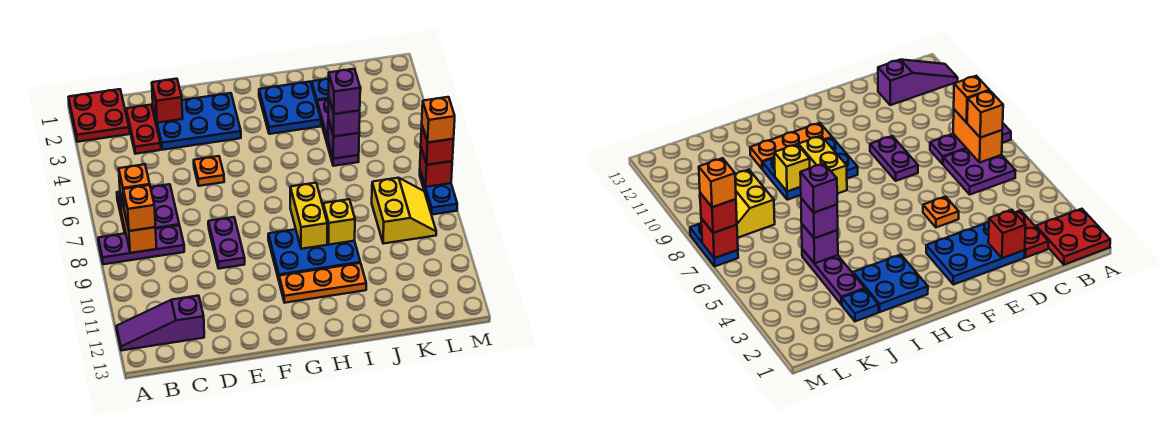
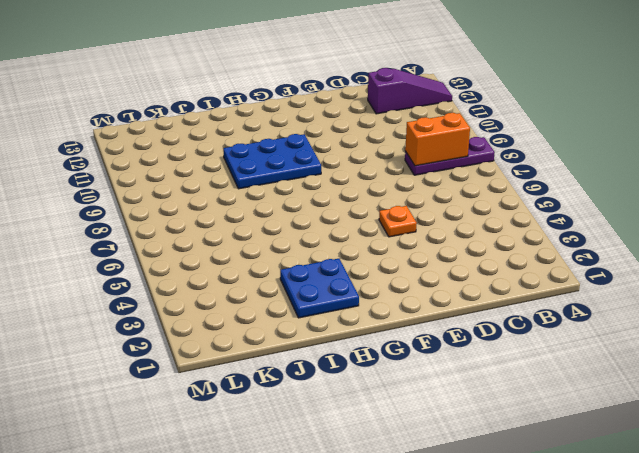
orange brick B8:C8 level 2 -> orange brick B7:B8 level 2
none -> red plate A1:B2 level 1
none -> purple plate B6:C7 level 1
none -> red plate C2:C3 level 1

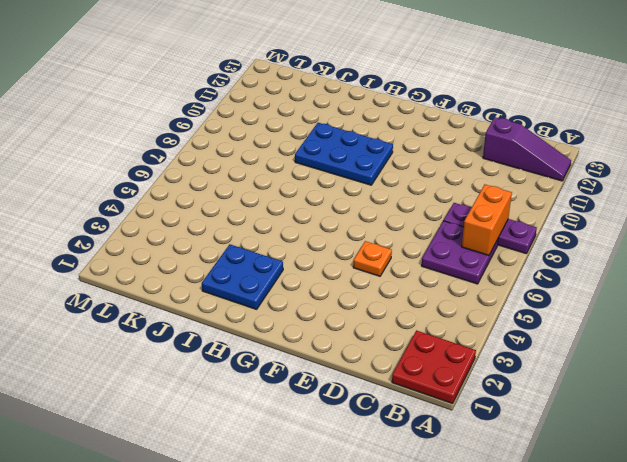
none -> red plate C2:C3 level 1
none -> blue plate D2:F3 level 1
none -> purple plate E8:E9 level 1

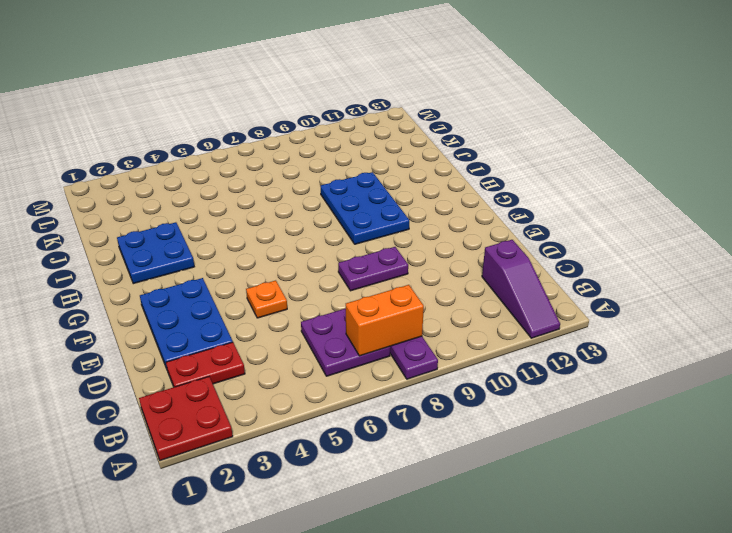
none -> orange plate G11:I11 level 1
none -> blue plate J2 level 1
none -> purple plate J3:J5 level 1

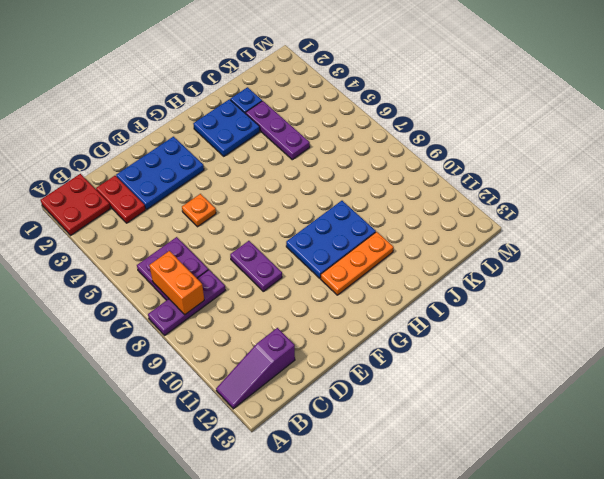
none -> yellow slope K8:L9 level 1 top K
none -> blue plate M7:M8 level 1
none -> red brick D2 level 2

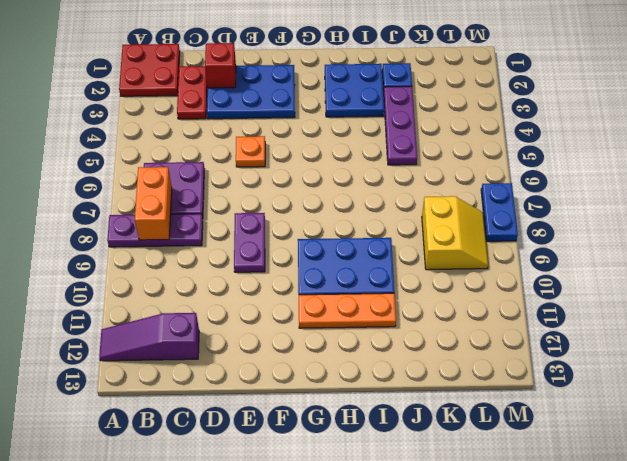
none -> yellow brick H8:H9 level 2
none -> yellow brick I9 level 2
none -> purple brick J5 level 2

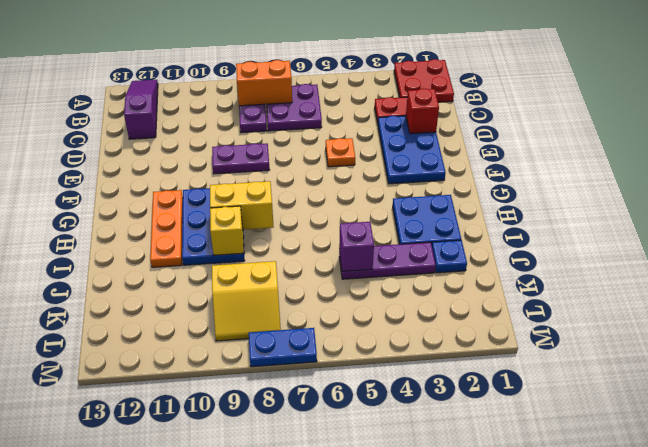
none -> red brick M7 level 2
none -> orange brick B7 level 3
none -> orange brick B8 level 3

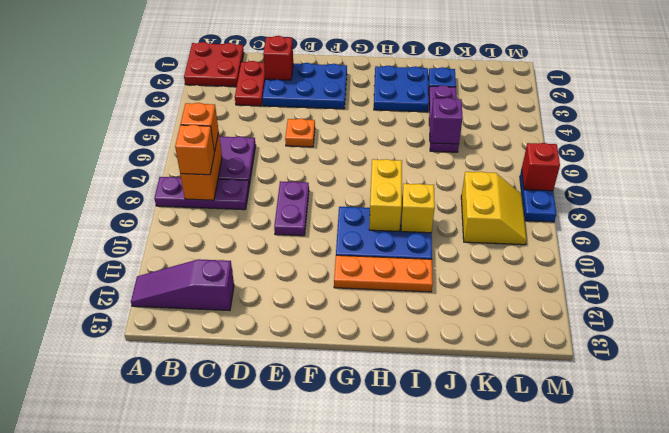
none -> purple brick J5 level 3
none -> red brick M7 level 3
none -> purple brick J5 level 4

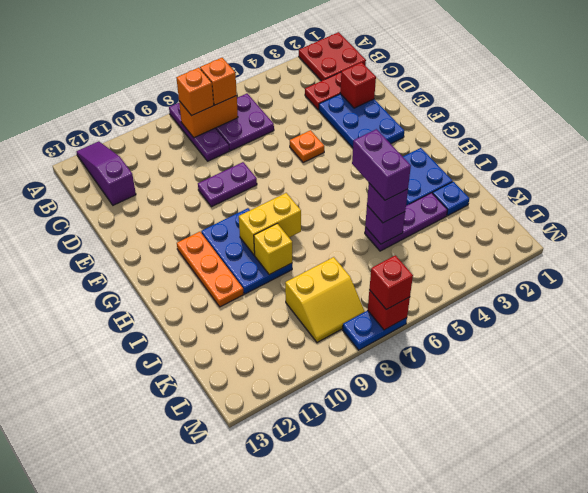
purple brick I5:J5 level 4 -> purple brick J5 level 4
none -> orange brick M7 level 4

